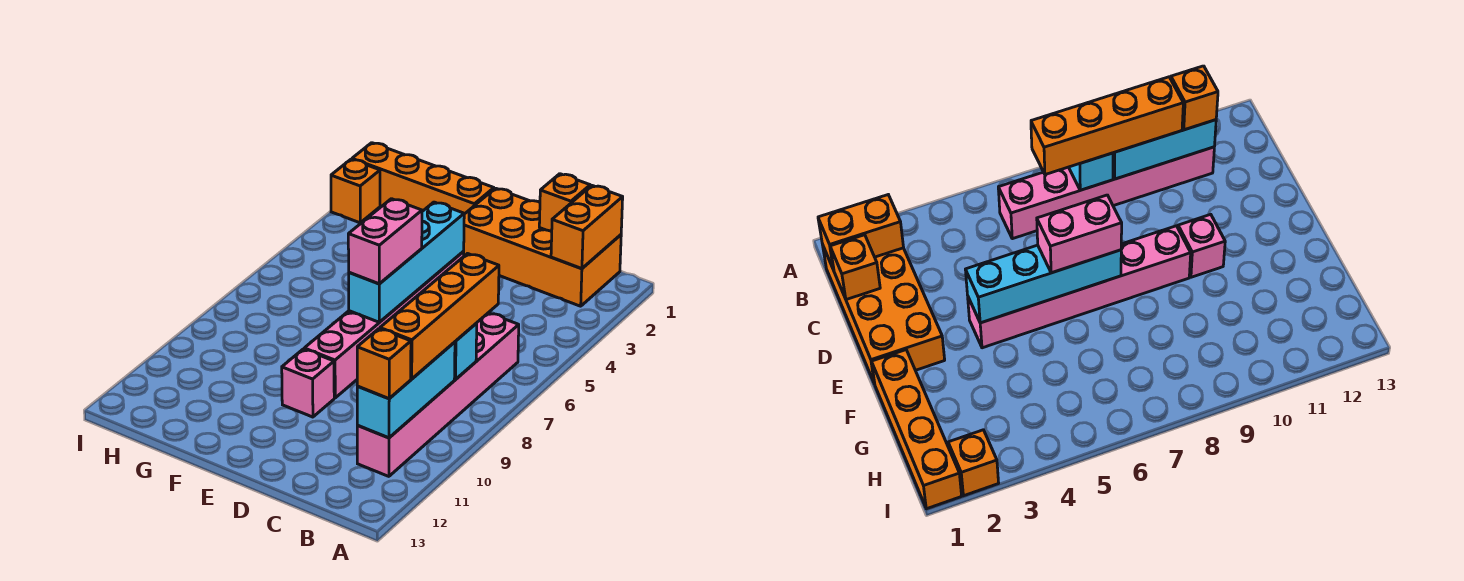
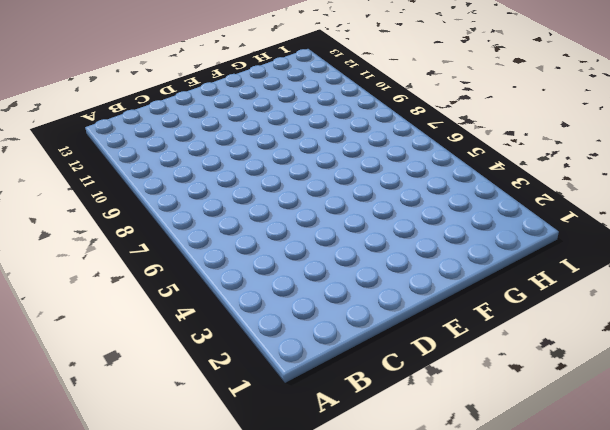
none -> orange brick B1:E2 level 1
none -> pink brick B6:B11 level 1
none -> pink brick E4:E9 level 1

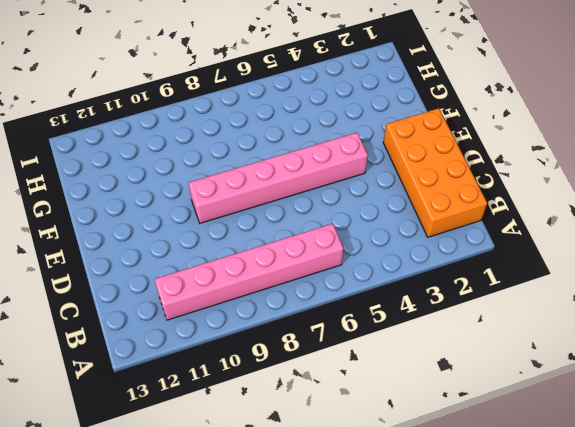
none -> pink brick E10 level 1
none -> orange brick F1:I1 level 1
none -> orange brick I2 level 1

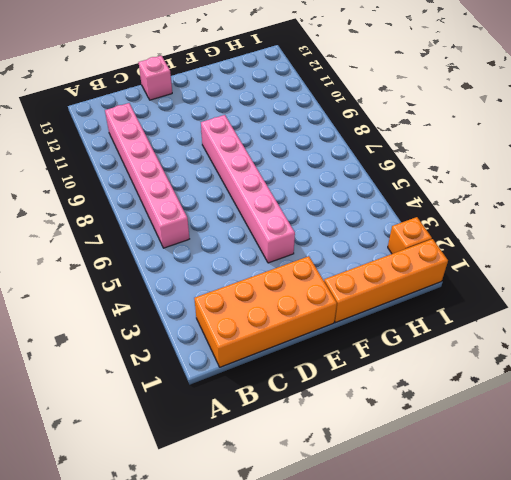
pink brick D13 level 1 -> pink brick E10 level 1
none -> orange brick B1:B2 level 2
none -> cyan brick B8 level 2
none -> cyan brick B9:B11 level 2

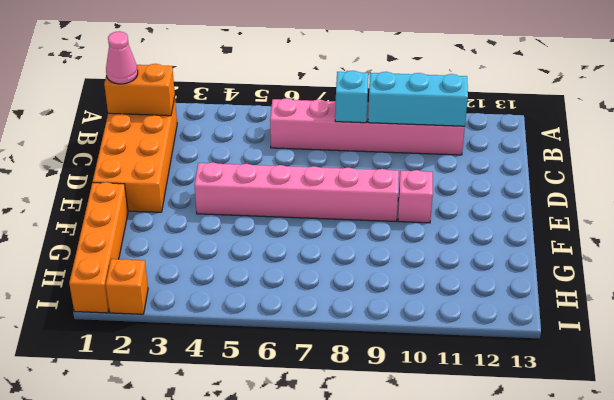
pink cone B1 level 3 -> none
none -> orange brick C1 level 2
none -> cyan brick E4:E7 level 2
none -> orange brick B7:B10 level 3

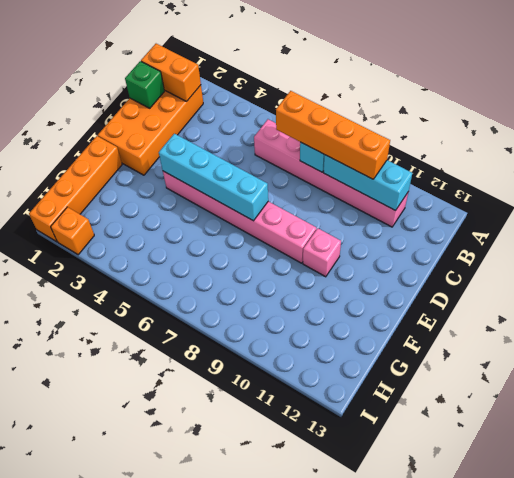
green brick C1 level 2 -> orange brick C1 level 2
none -> orange brick B11 level 3
none -> pink brick E6:E7 level 3

